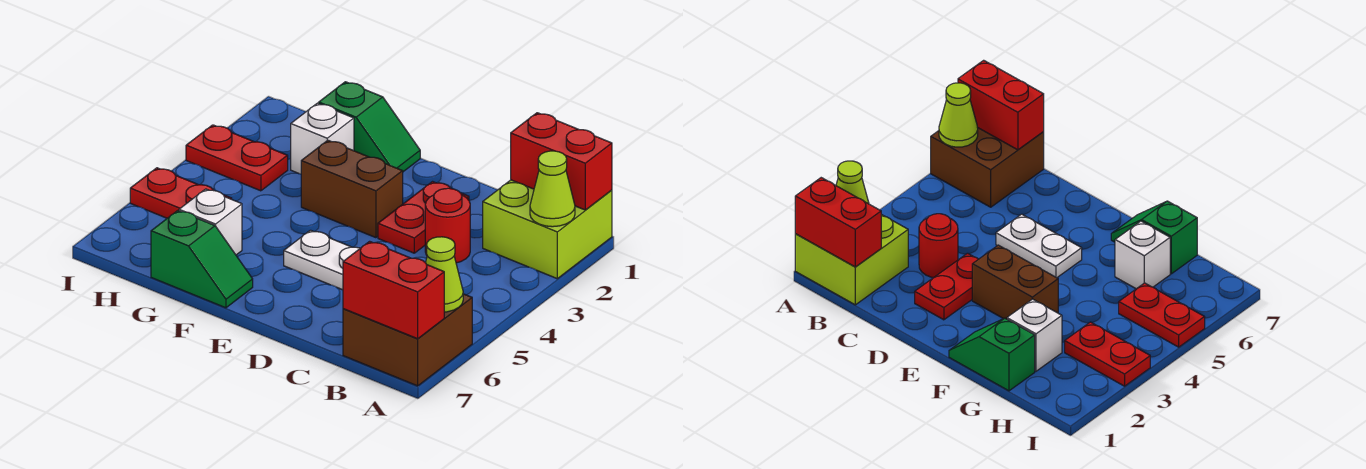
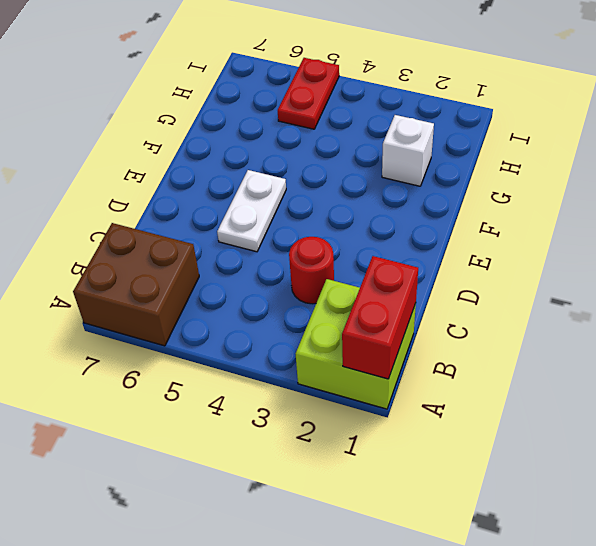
none -> red plate D2:D3 level 1
none -> brown brick E3:F3 level 1
none -> green slope F1:G1 level 1 top G

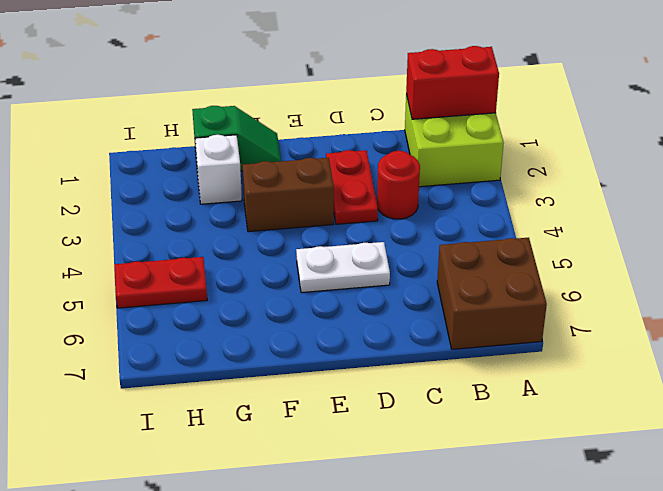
none -> green slope F7:G7 level 1 top G
none -> white brick G6 level 1
none -> red plate H3:I3 level 1

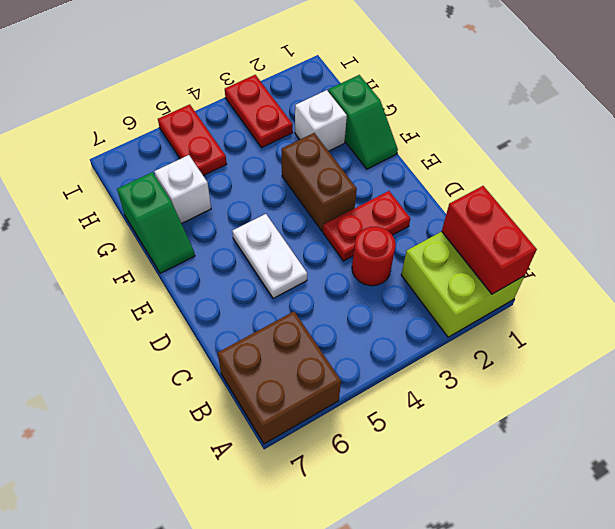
none -> lime cone A2 level 2
none -> lime cone A6 level 2
none -> red brick A7:B7 level 2

